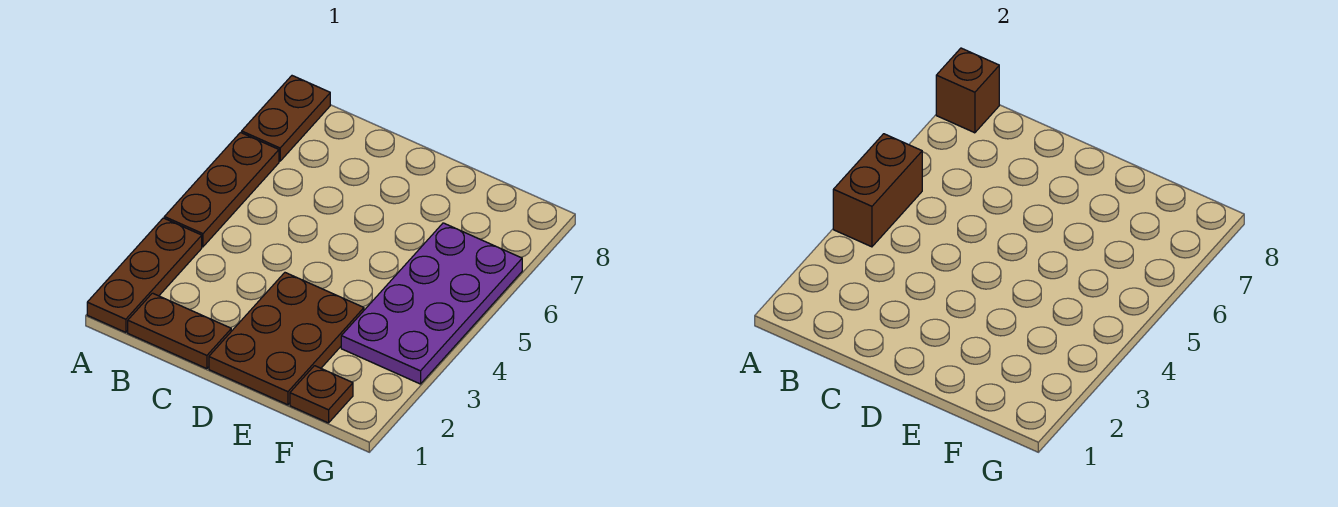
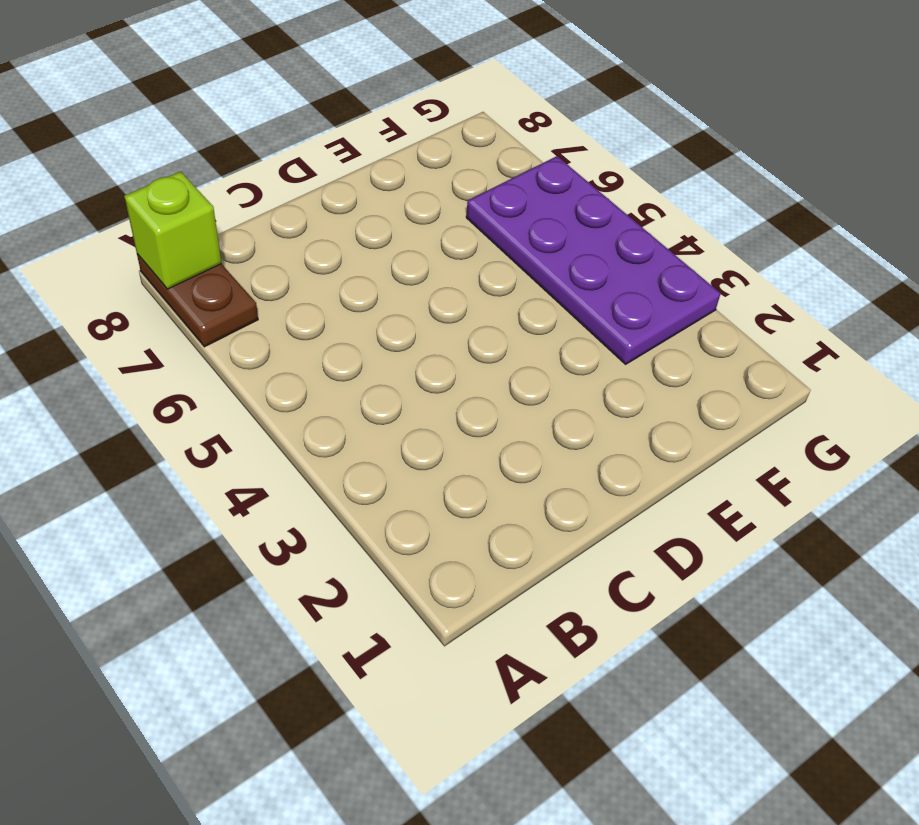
lime brick A8 level 2 -> brown brick A8 level 2
none -> brown plate A1:A3 level 1
none -> brown plate A4:A6 level 1

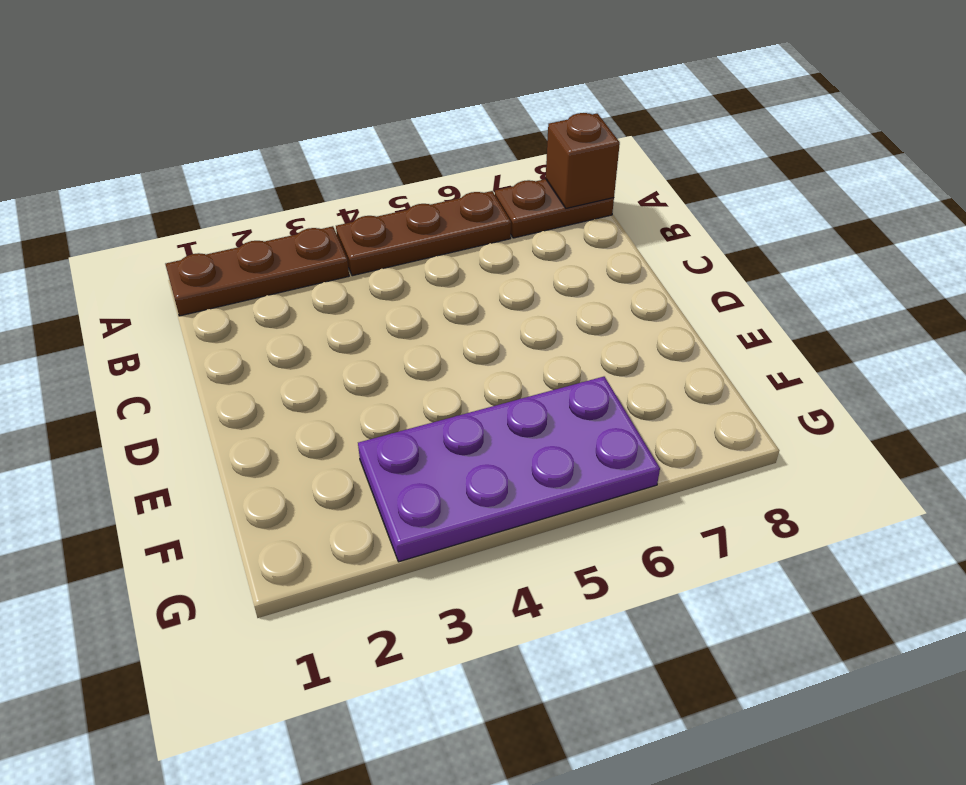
none -> brown plate B1:C1 level 1
none -> brown plate D1:E3 level 1

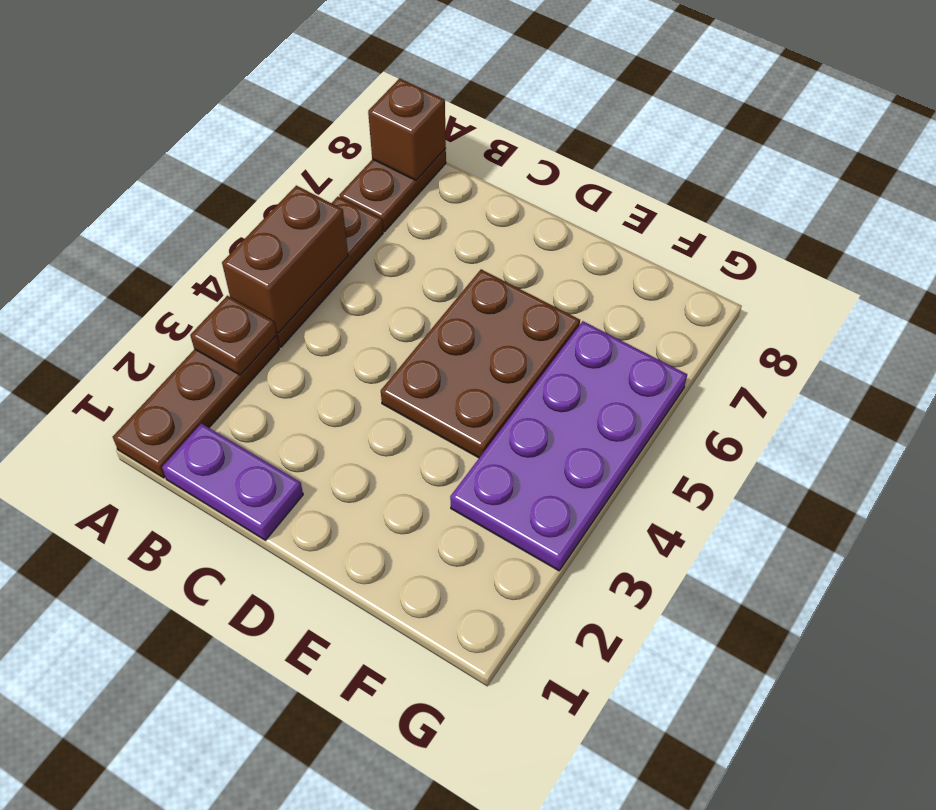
brown plate A3 level 2 -> brown plate F1 level 1
purple plate B1:C1 level 1 -> brown plate B1:C1 level 1
brown plate D4:E6 level 1 -> brown plate D1:E3 level 1

